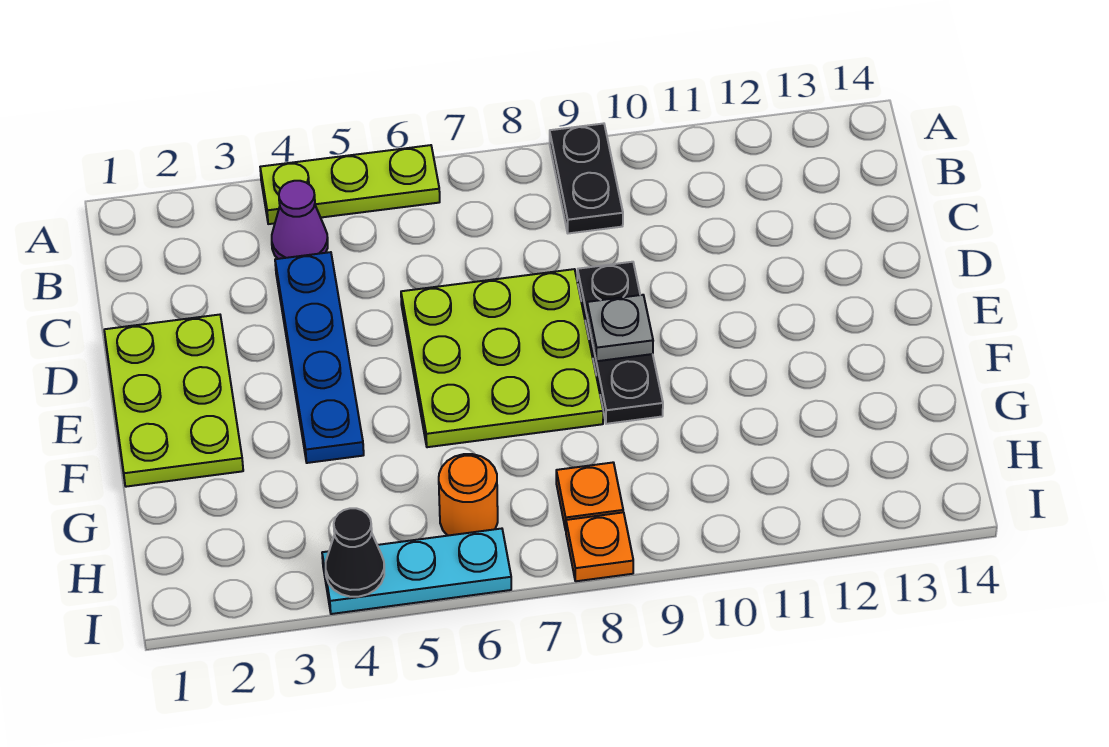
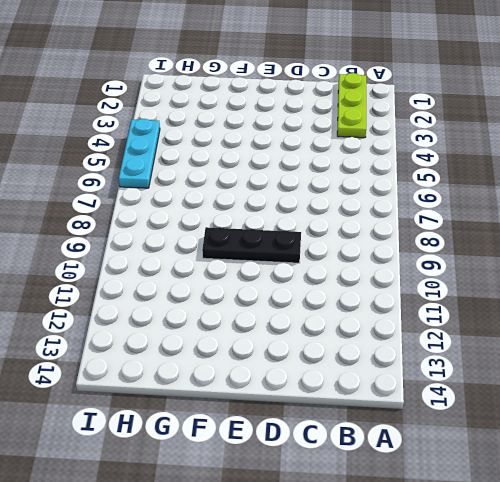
lime plate B1:B3 level 1 -> lime plate A4:A6 level 1
none -> black plate A9:B9 level 1
none -> purple cone B4 level 1
none -> blue plate C4:F4 level 1

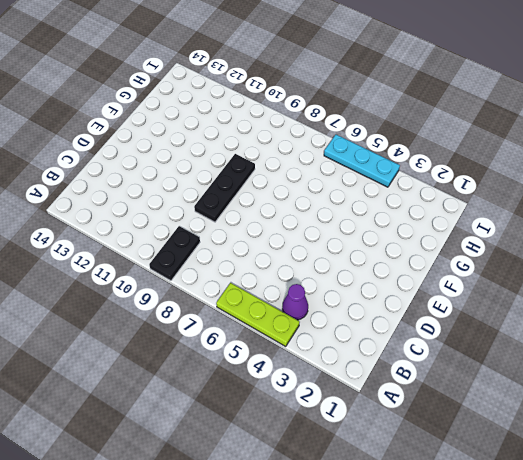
none -> blue plate C4:F4 level 1
none -> lime plate D1:F2 level 1
none -> lime plate D6:F8 level 1

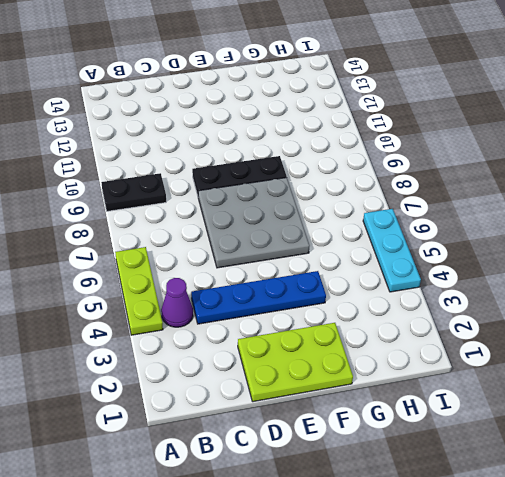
grey plate D6:F8 level 1 -> lime plate D6:F8 level 1
none -> orange round brick H6 level 1
none -> orange plate H8 level 1
none -> orange plate I8 level 1

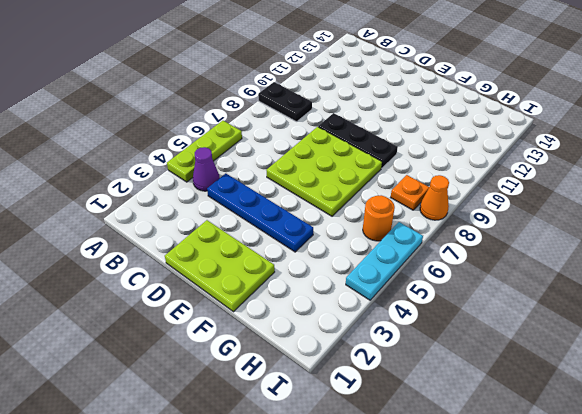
orange cone I8 level 1 -> orange plate I8 level 1
none -> grey plate E9 level 2
none -> black cone I4 level 2

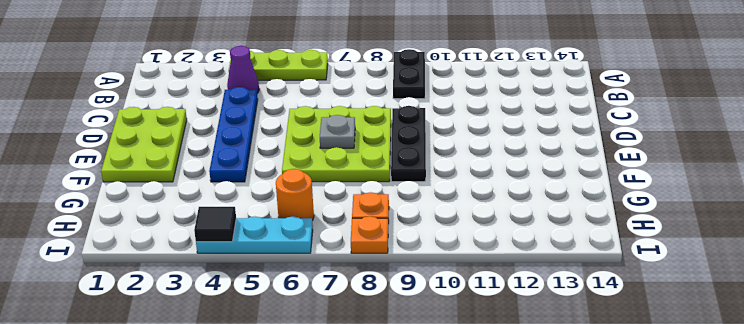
grey plate E7 level 2 -> grey plate E9 level 2
black tile I4 level 2 -> black cone I4 level 2

